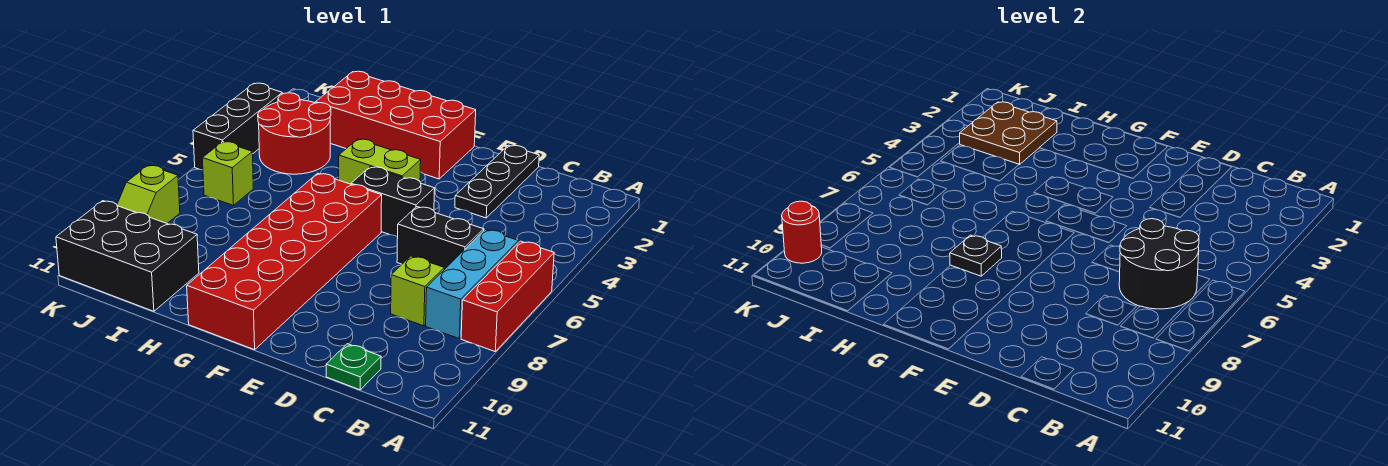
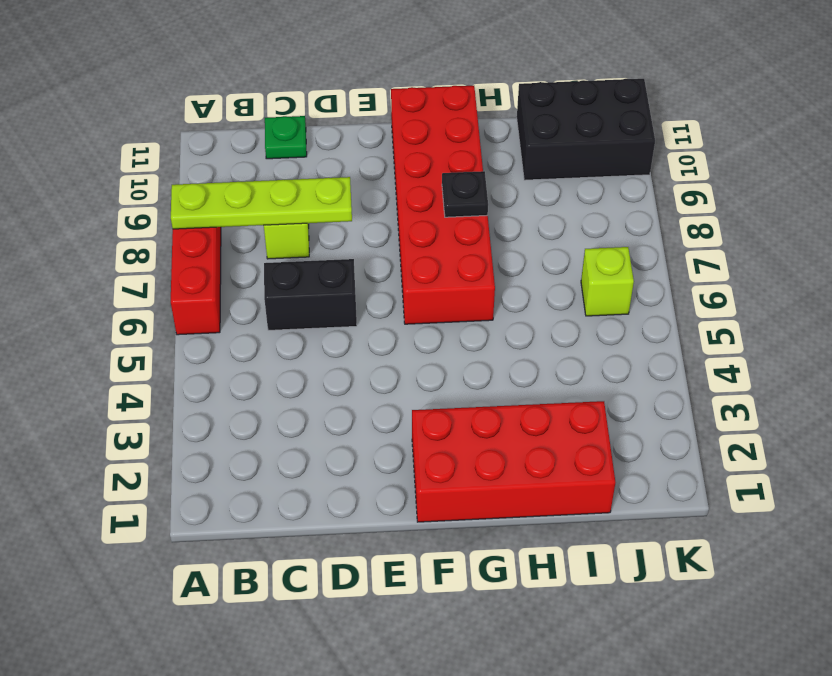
lime plate A8:D8 level 2 -> none
none -> cyan brick B6:B8 level 1
none -> black plate D1:D3 level 1
none -> black brick E5:F5 level 1

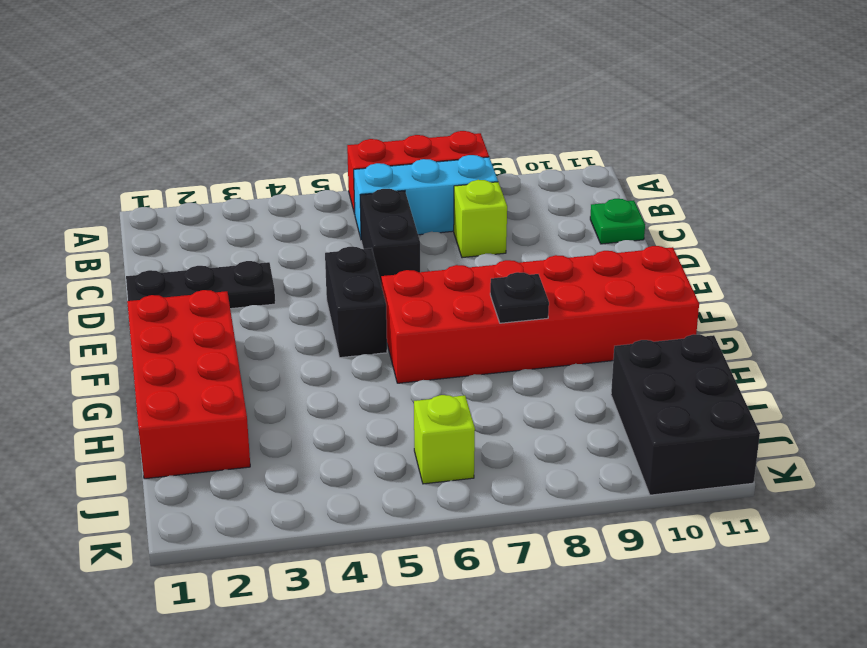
none -> lime brick F4:G4 level 1
none -> red round brick I3:J4 level 1
none -> black brick K3:K5 level 1

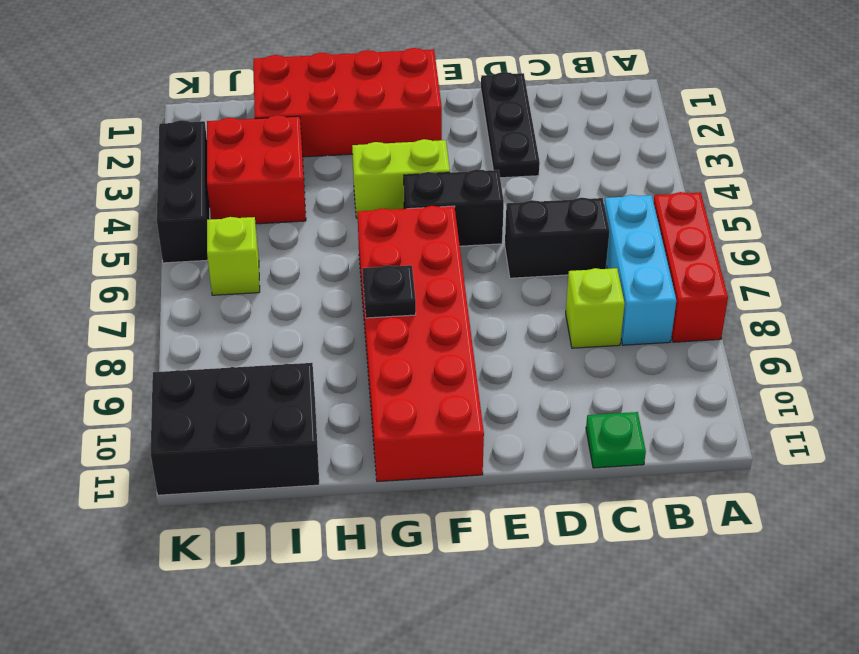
red brick I3:J4 level 1 -> red round brick I3:J4 level 1
none -> lime slope K8:K9 level 1 top 8
none -> black round brick B6:C7 level 2
none -> brown plate I2:J3 level 2

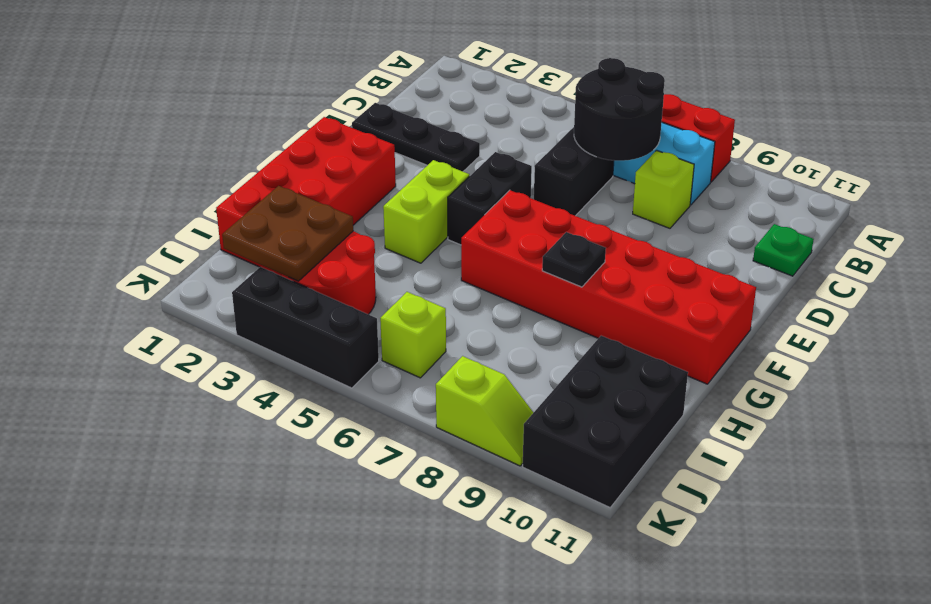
none -> red round brick K10 level 2

